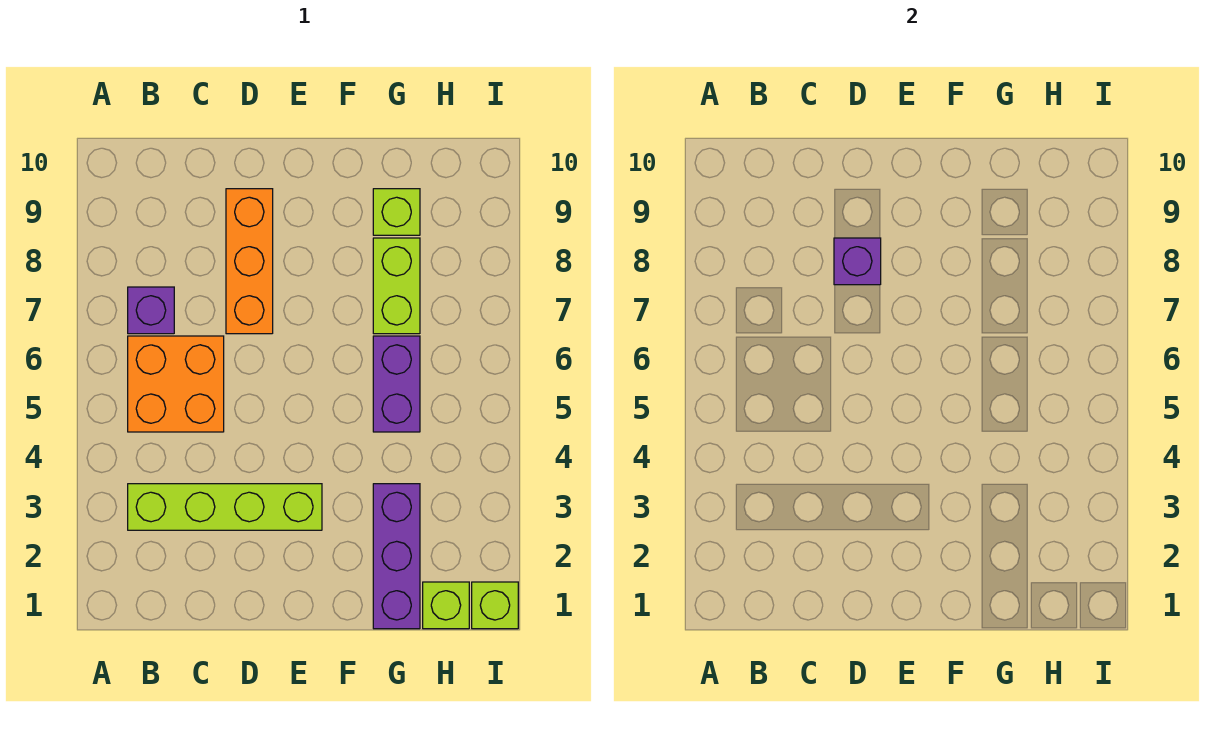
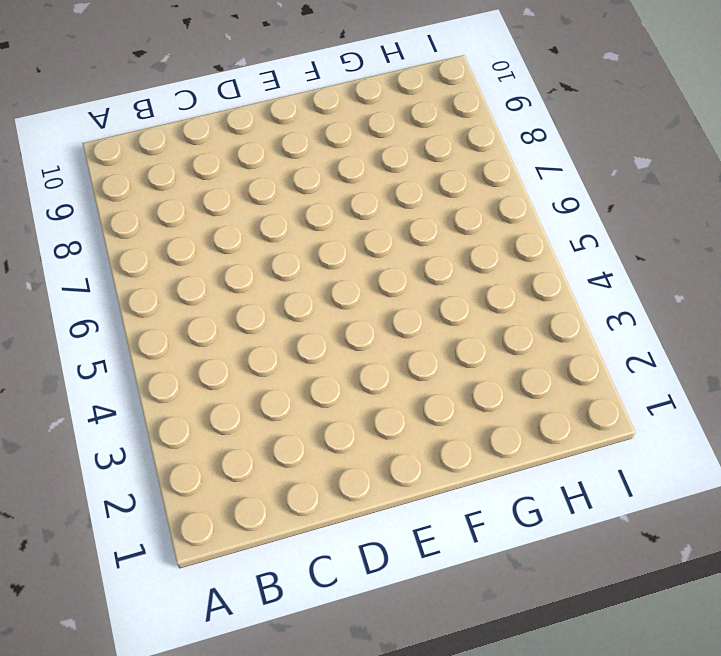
none -> lime brick B3:E3 level 1
none -> orange brick B5:C6 level 1

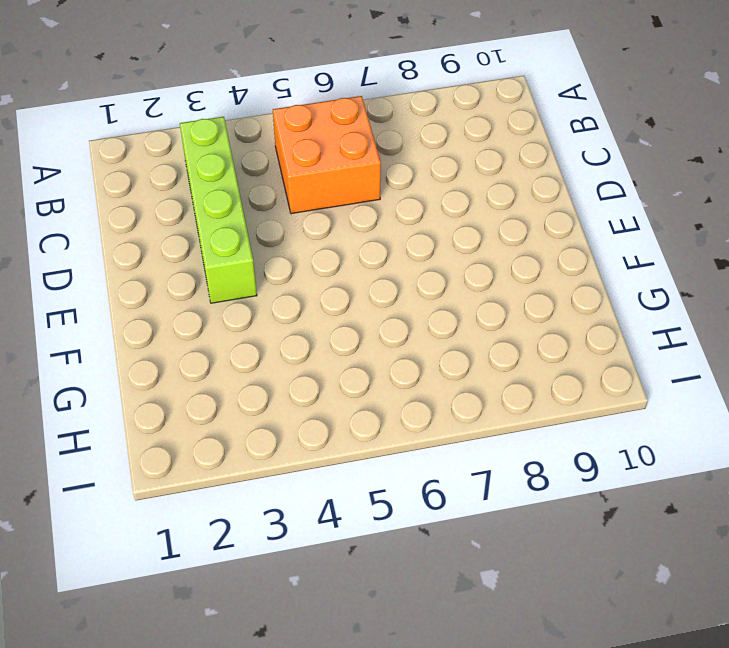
none -> purple brick B7 level 1
none -> orange brick D7:D9 level 1

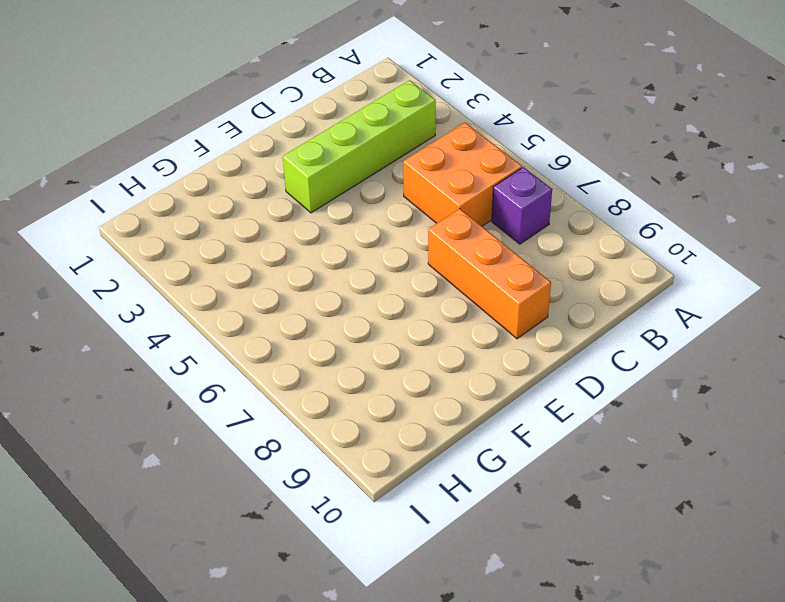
none -> purple brick G1:G3 level 1
none -> purple brick G5:G6 level 1

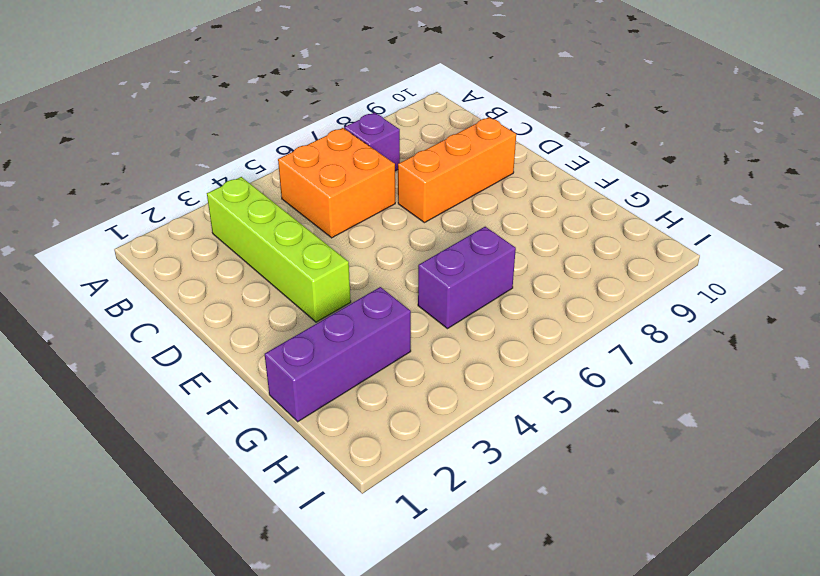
none -> lime brick G7:G8 level 1
none -> lime brick G9 level 1

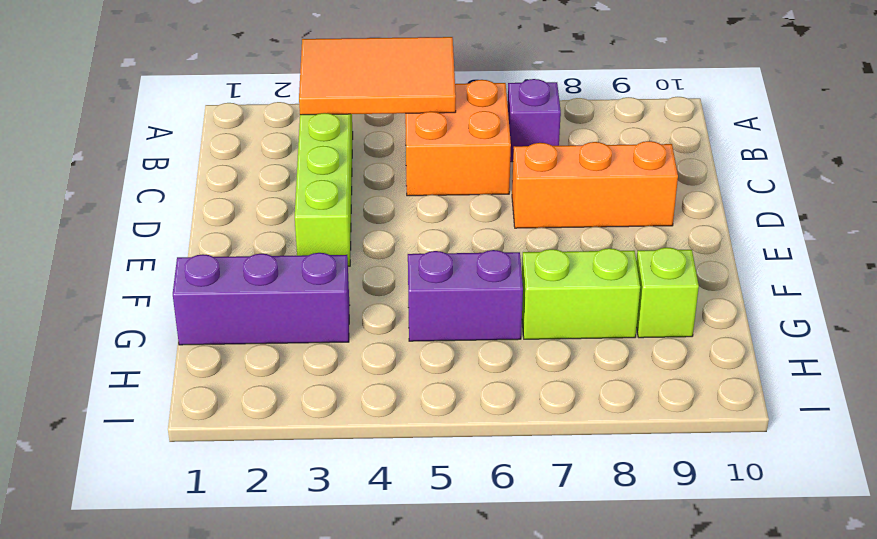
orange tile A3:B5 level 2 -> none
none -> lime brick H1 level 1
none -> lime brick I1 level 1

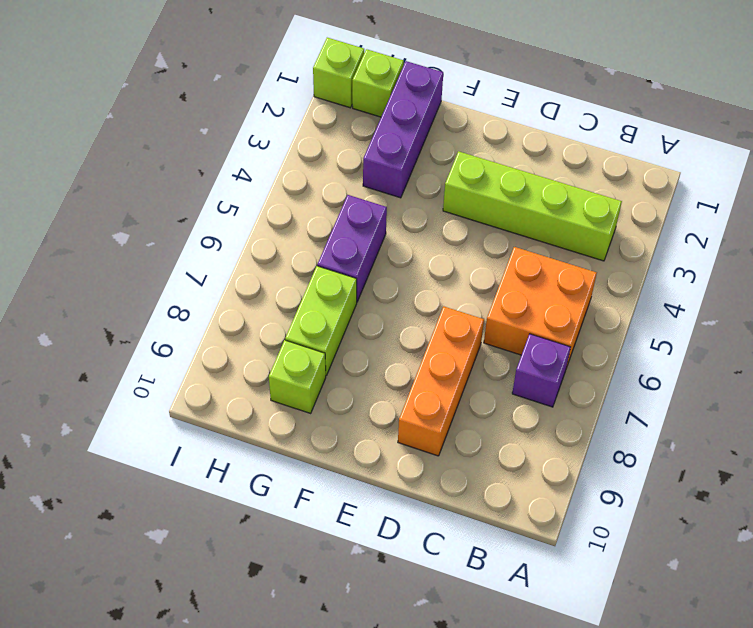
none -> purple brick D8 level 2

